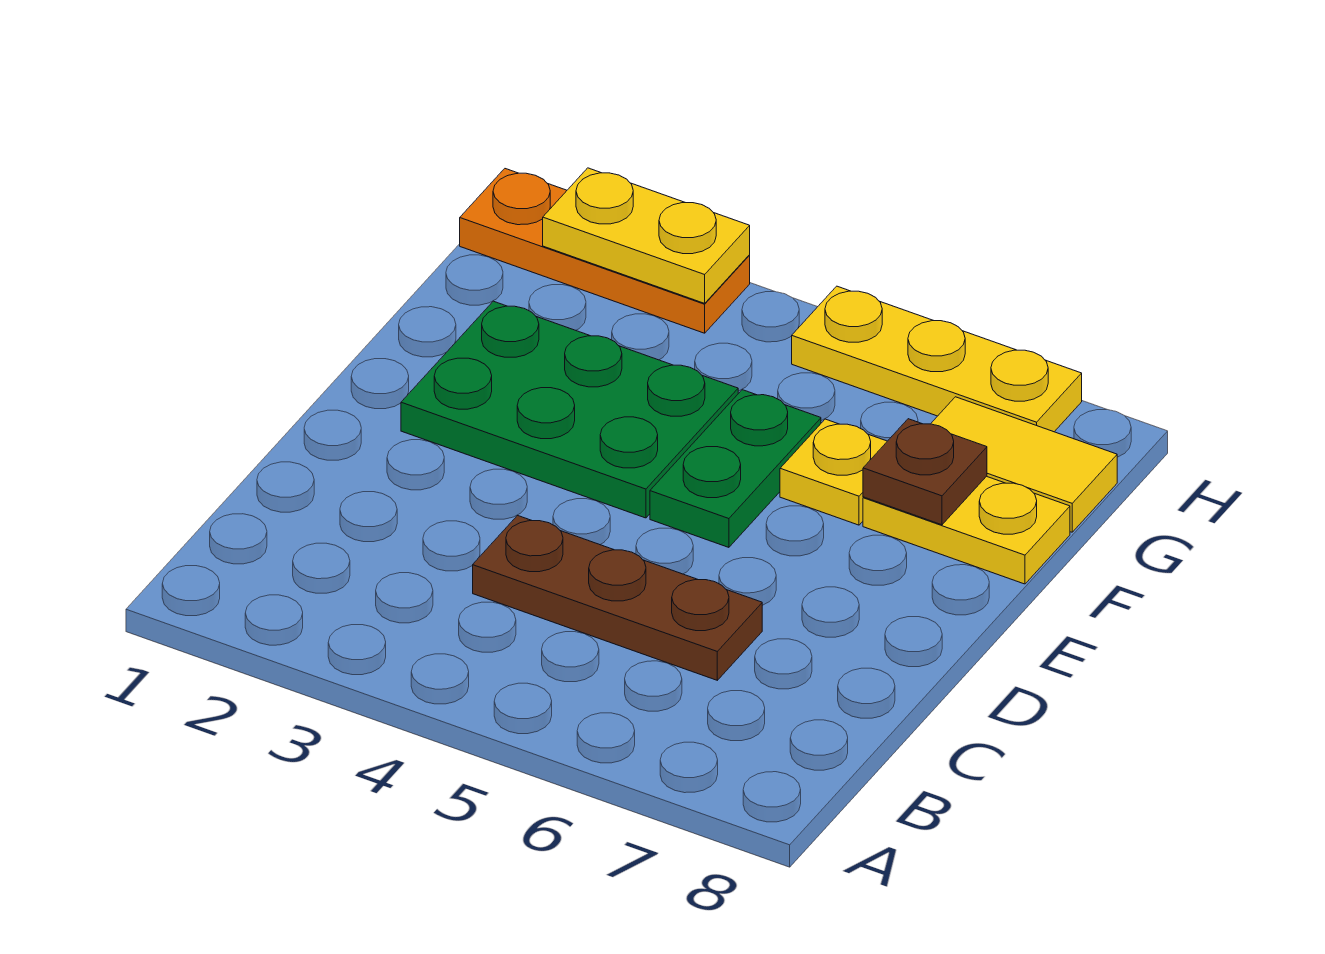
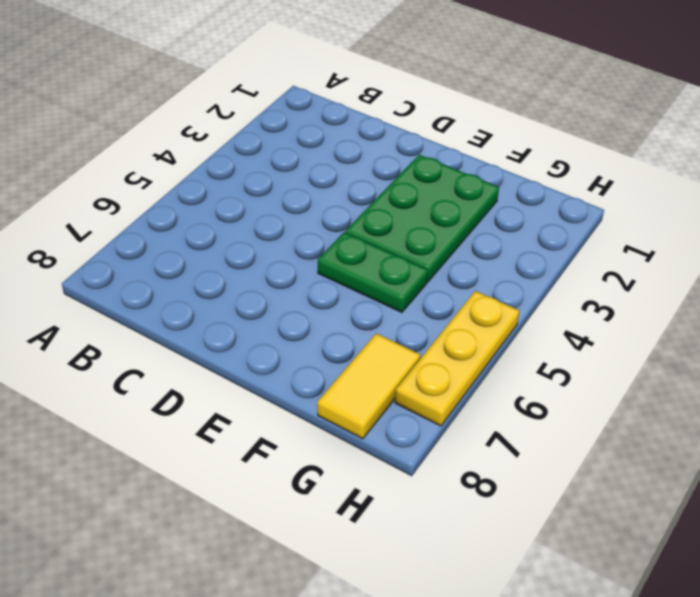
none -> brown plate C4:C6 level 1
none -> yellow plate F6 level 1

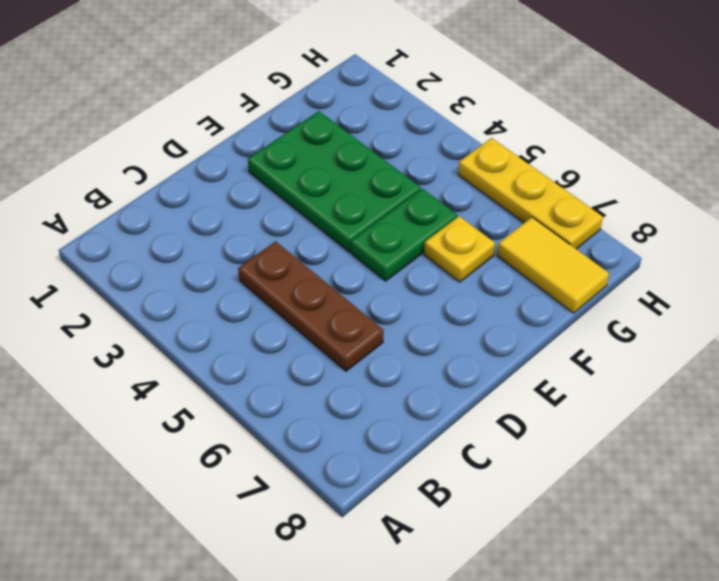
none -> yellow plate F7:F8 level 1
none -> orange plate H1:H3 level 1

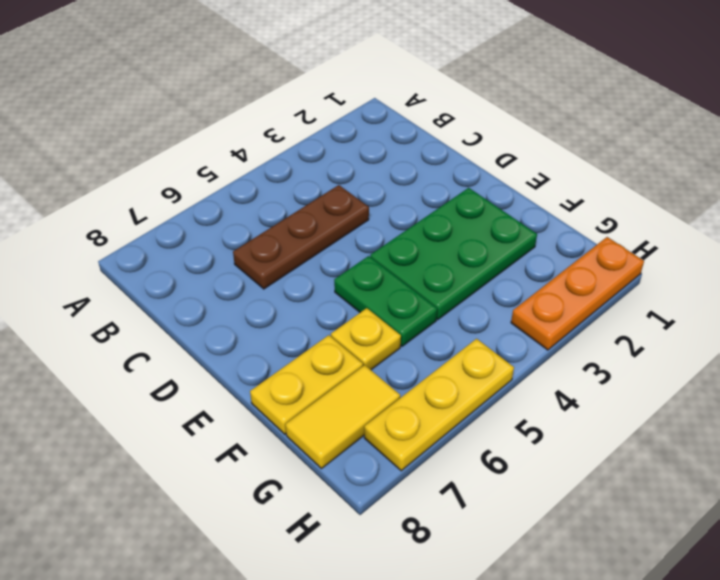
none -> brown plate F7 level 2
none -> yellow plate H2:H3 level 2

